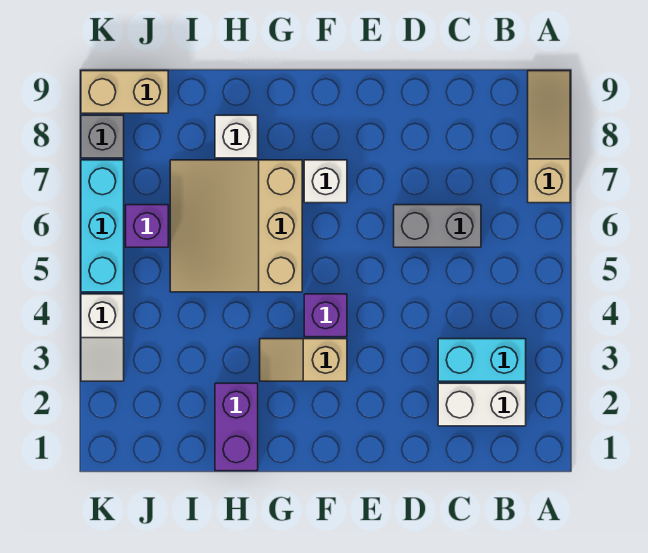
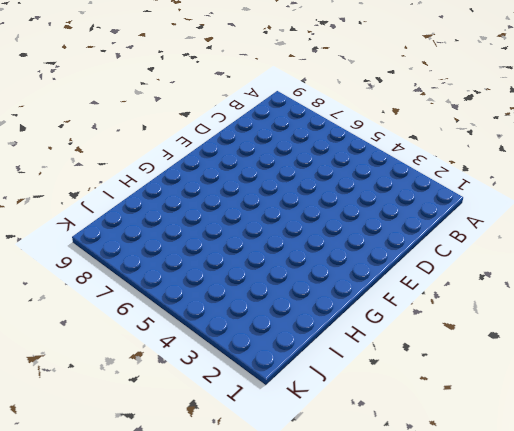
none -> tan slope A7:A9 level 1 top 7
none -> white brick B2:C2 level 1
none -> cyan brick B3:C3 level 1

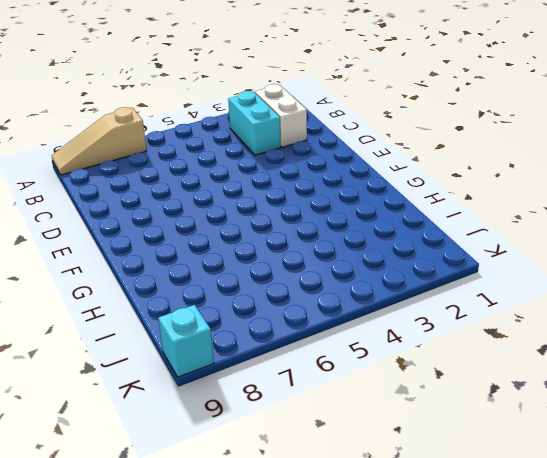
cyan brick K9 level 1 -> tan brick J9:K9 level 1
none -> grey brick C6:D6 level 1
none -> tan slope F3:G3 level 1 top F
none -> purple brick F4 level 1

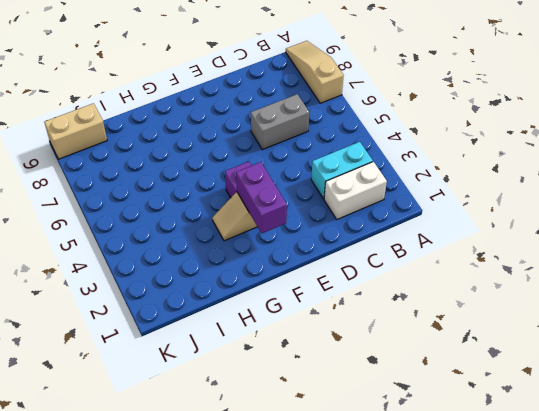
purple brick F2:F3 level 2 -> purple brick H1:H2 level 1
none -> white brick F7 level 1
none -> tan slope G5:I7 level 1 top G
none -> white brick H8 level 1

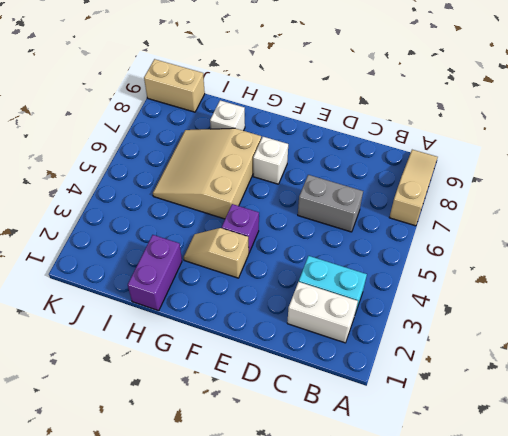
none -> purple brick J6 level 1
none -> white slope K3:K4 level 1 top 4
none -> cyan brick K5:K7 level 1

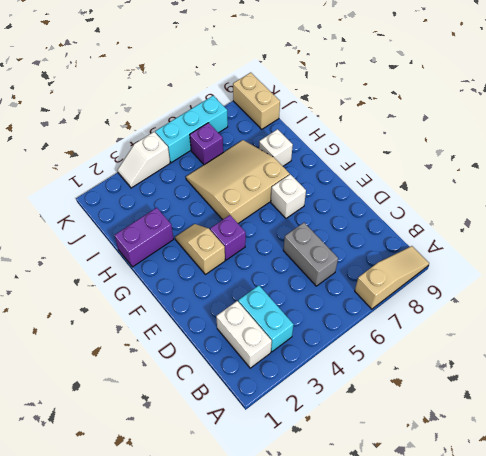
none -> grey brick K8 level 1

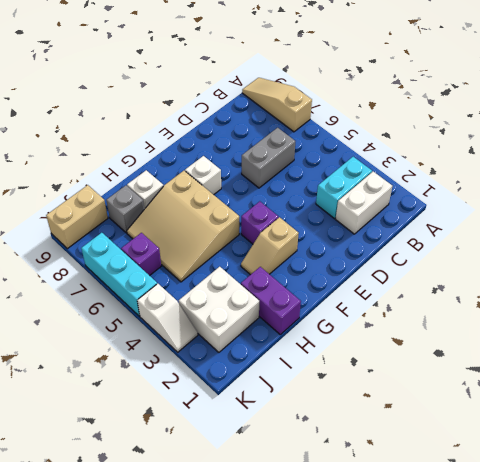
white brick I2:J3 level 1 -> none
grey brick I8 level 1 -> grey brick K8 level 1

